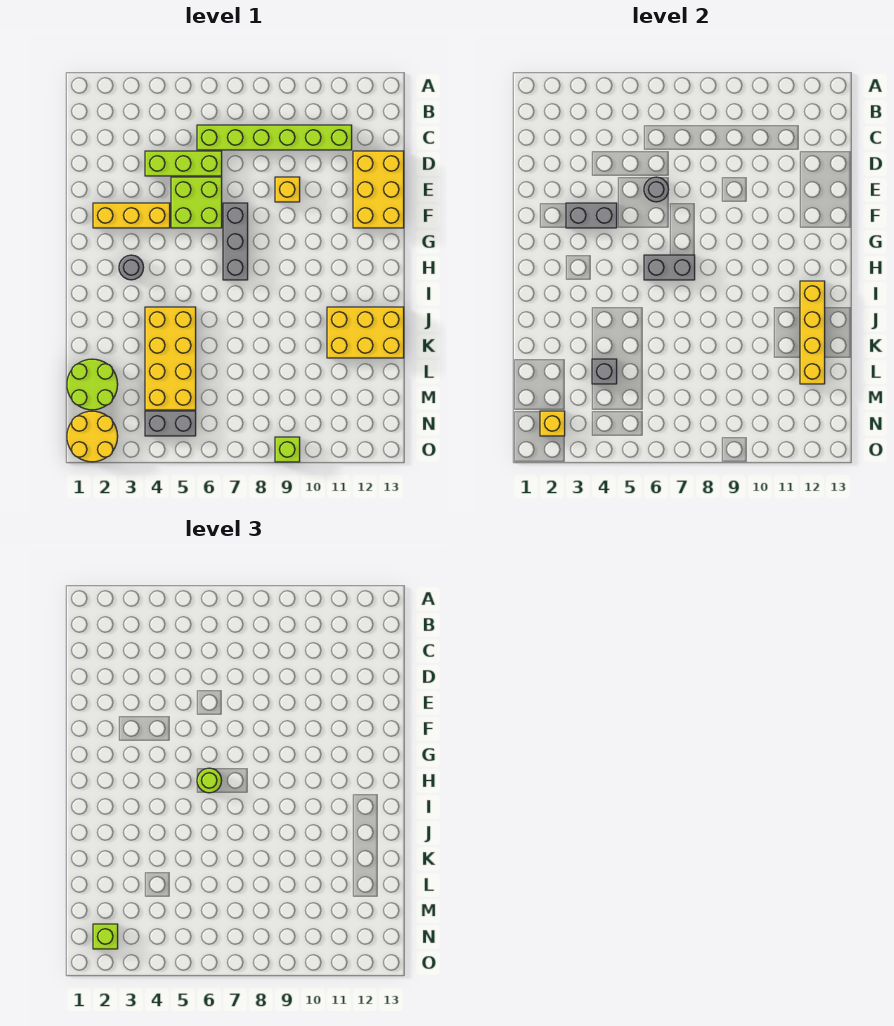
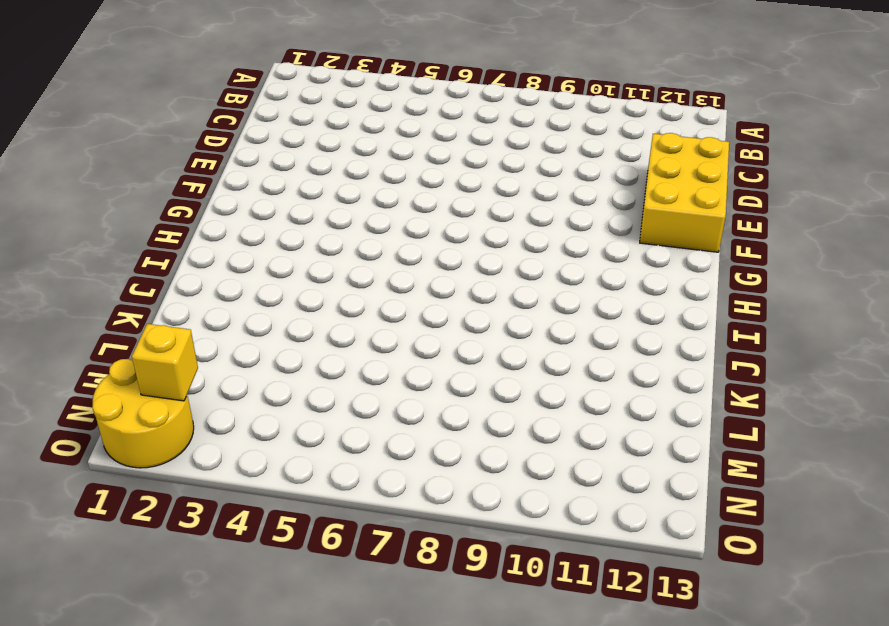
none -> lime brick C6:C11 level 1
none -> lime brick D4:D6 level 1
none -> lime brick E5:F6 level 1

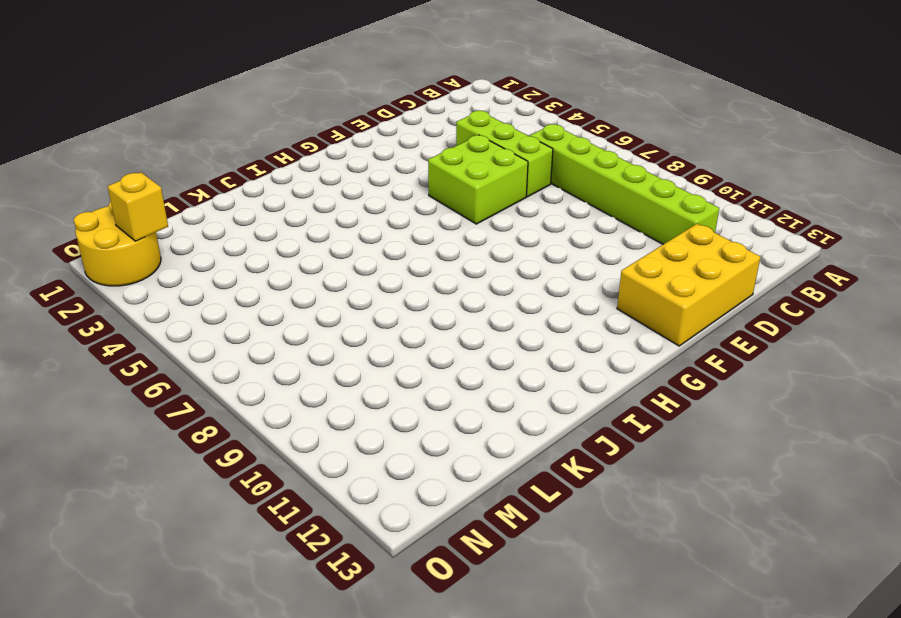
none -> yellow brick E9 level 1
none -> yellow brick F2:F4 level 1
none -> grey brick F7:H7 level 1

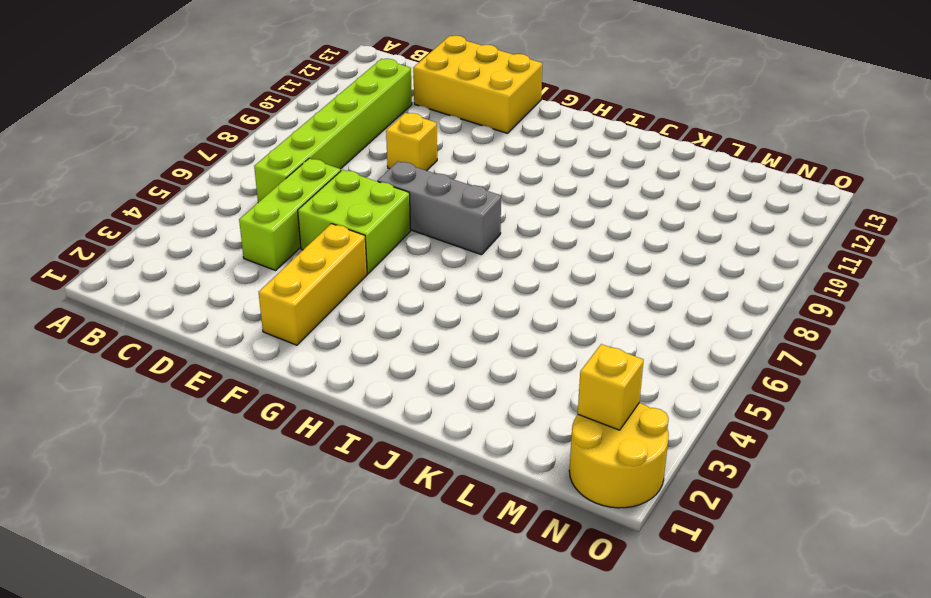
none -> grey round brick H3 level 1
none -> yellow brick J4:M5 level 1
none -> yellow brick J11:K13 level 1

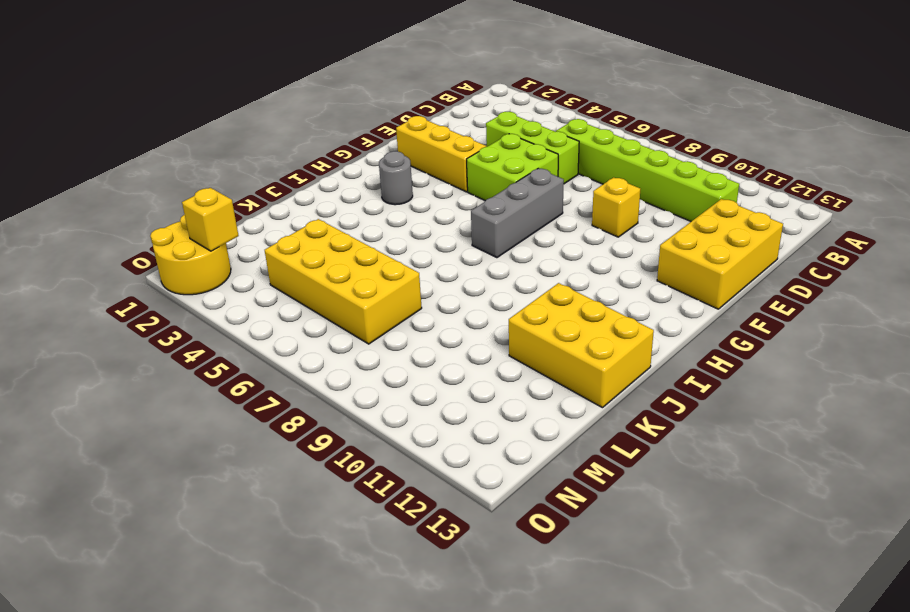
yellow brick L4:M7 level 1 -> yellow brick J4:M5 level 1
none -> lime round brick L1:M2 level 1
none -> grey brick N4:N5 level 1
none -> lime brick O9 level 1

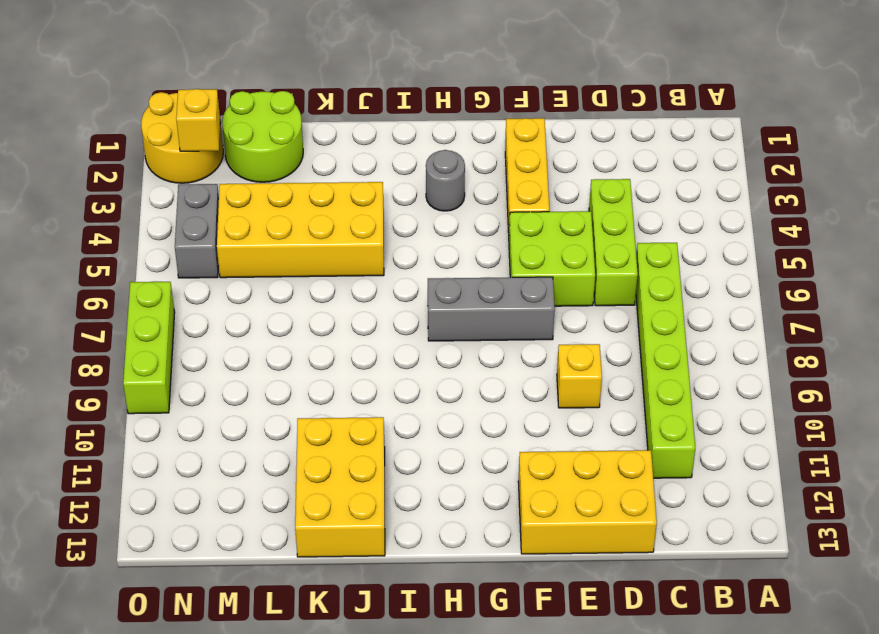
lime brick O7:O9 level 1 -> lime brick O9 level 1
none -> grey round brick E6 level 2
none -> grey brick F3:F4 level 2
none -> grey brick H6:H7 level 2

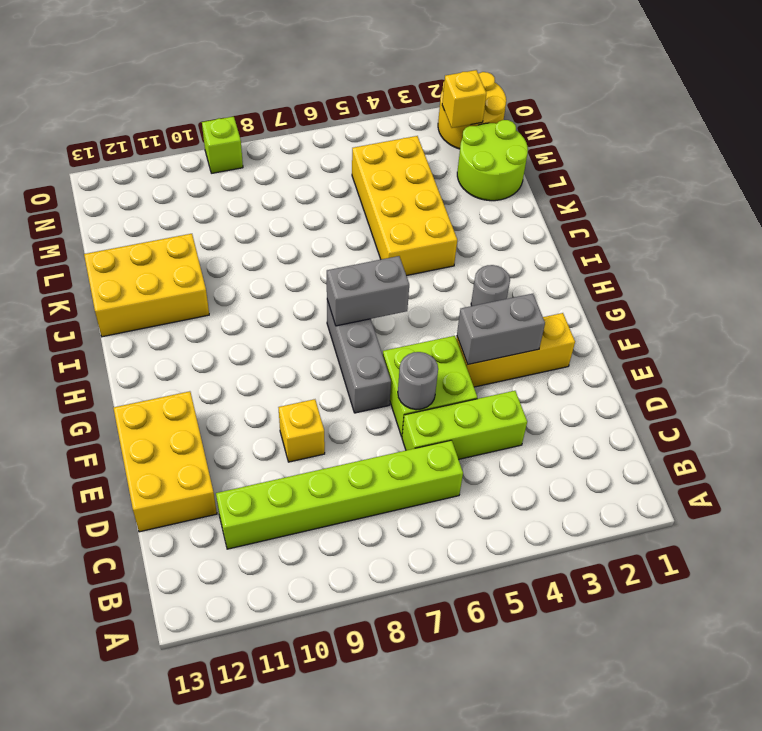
none -> grey brick N4:N5 level 1
none -> yellow brick I12:L12 level 2
none -> grey brick L4 level 2

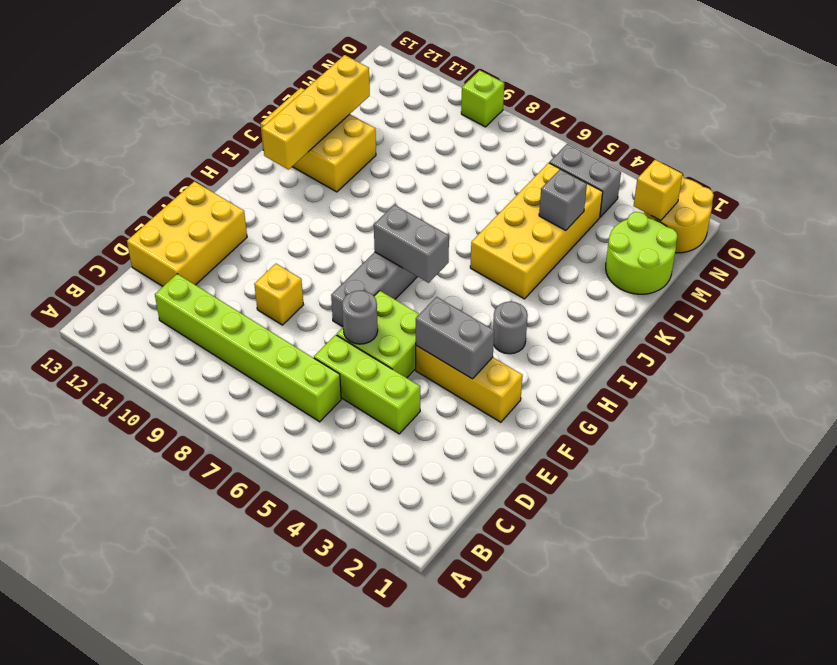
none -> lime round brick H6 level 3
none -> lime brick N2 level 3

